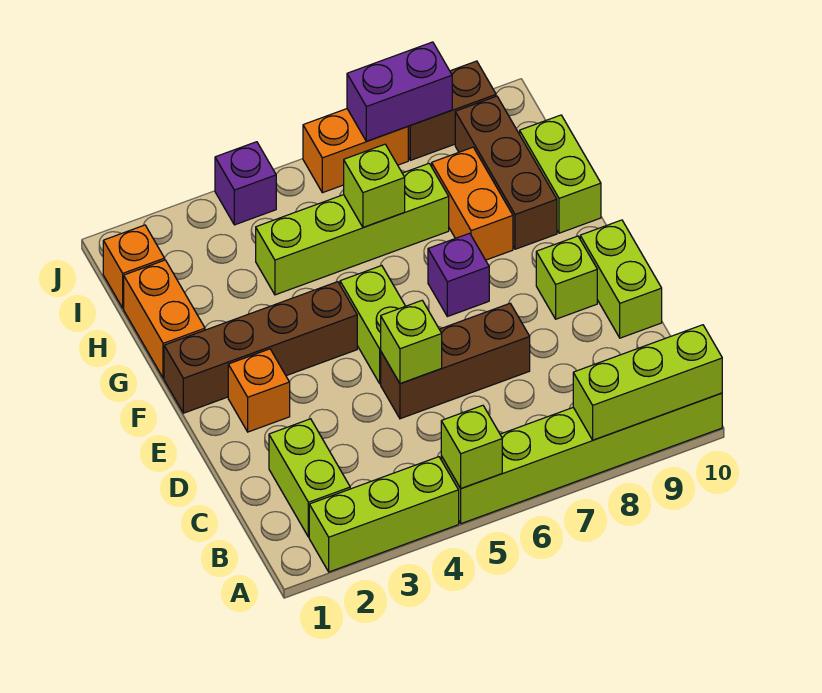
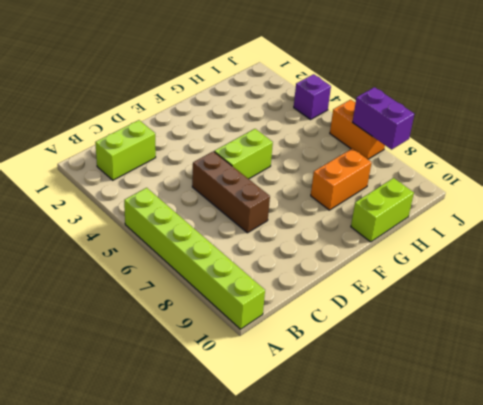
none -> lime brick A2:A4 level 1
none -> lime brick D10:E10 level 1
none -> orange brick E2 level 1

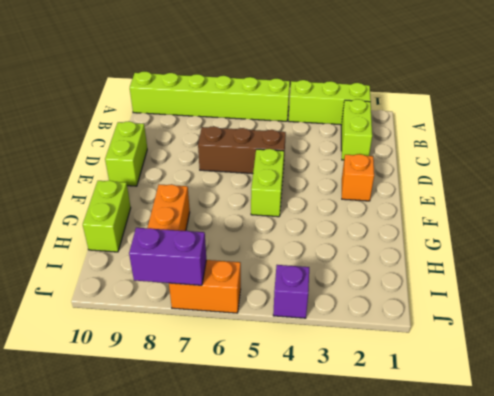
none -> lime brick E9 level 1
none -> brown brick F1:F4 level 1
none -> purple brick F7 level 1

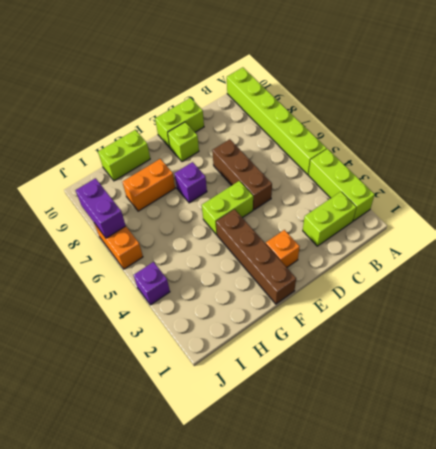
none -> orange brick G1:H1 level 1
none -> brown brick G9:I9 level 1
none -> lime brick H4:H7 level 1

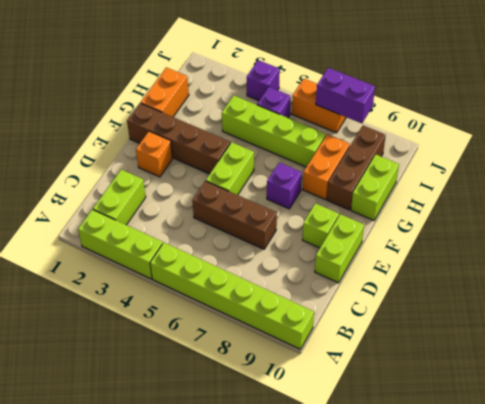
purple brick I5 level 1 -> none
none -> orange brick I1 level 1
none -> brown brick J8:J9 level 1
none -> lime brick A5 level 2

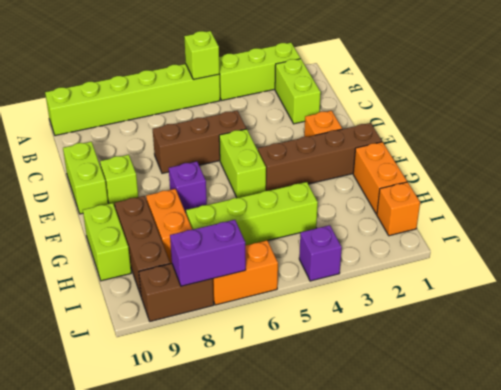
none -> lime brick A8:A10 level 2
none -> lime brick D5 level 2
none -> lime brick H6 level 2

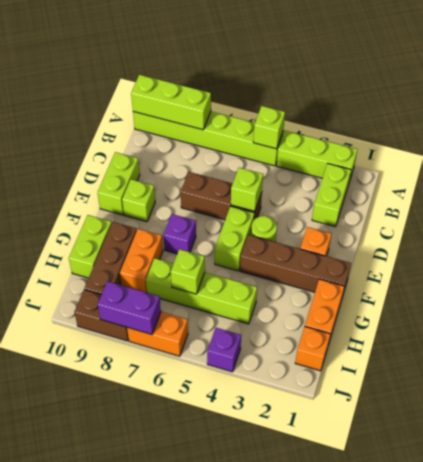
lime round brick E4 level 1 -> none

